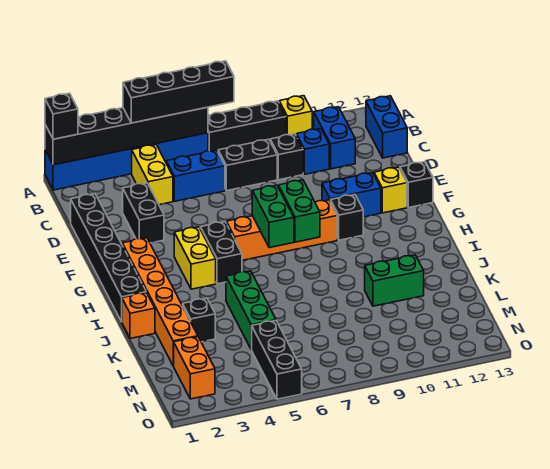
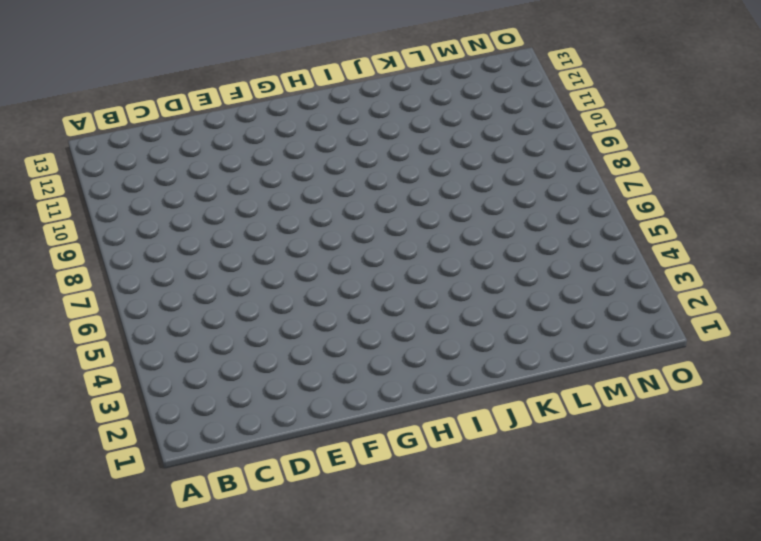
none -> blue brick A1:A6 level 1
none -> black brick A7:A9 level 1
none -> yellow brick A10 level 1
none -> yellow brick B4:C4 level 1

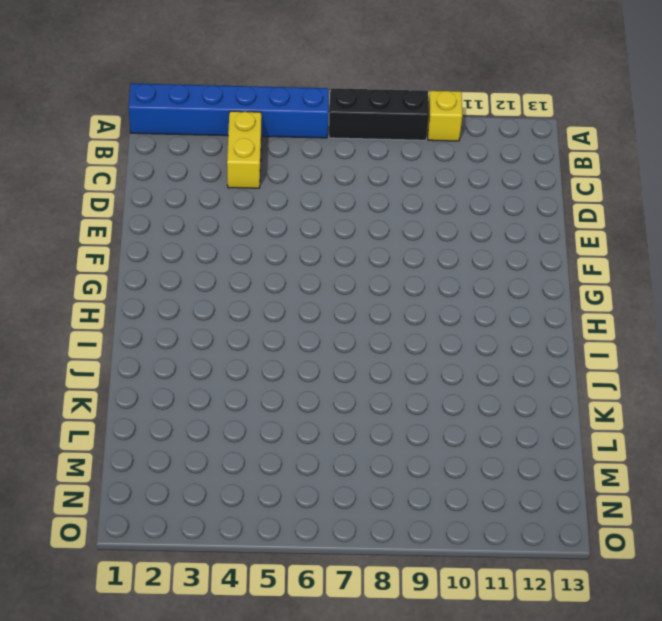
none -> blue brick B11:C11 level 1
none -> blue brick B13:C13 level 1
none -> blue brick C5:C6 level 1
none -> black brick C7:C8 level 1

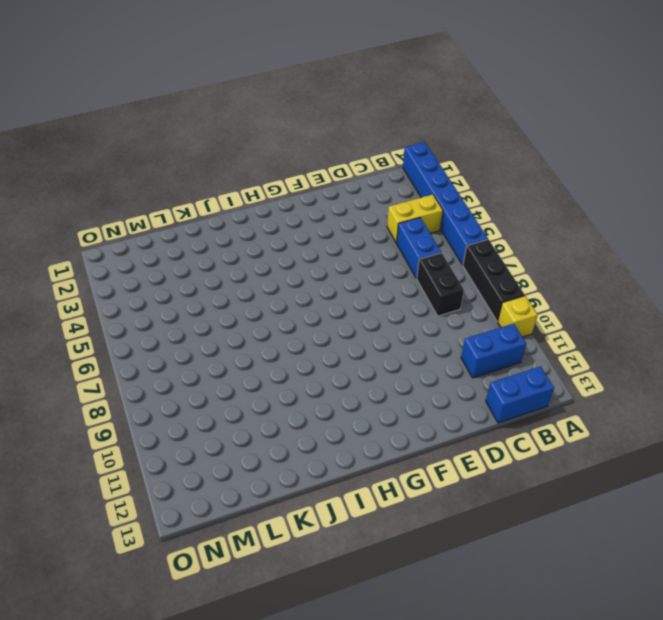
none -> black brick C9 level 1
none -> blue brick C10 level 1
none -> black brick D1:I1 level 1
none -> black brick D3:E3 level 1

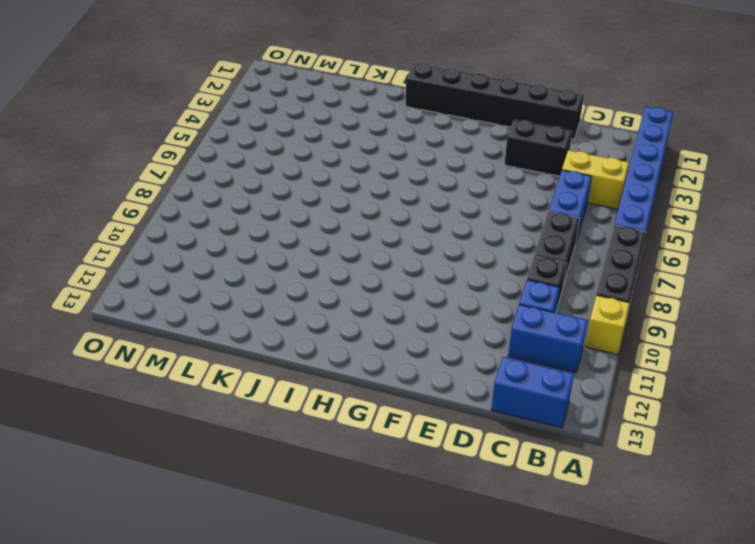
none -> blue brick F10:F11 level 1
none -> yellow brick F12 level 1
none -> black brick F13 level 1
none -> orange brick G2:L2 level 1

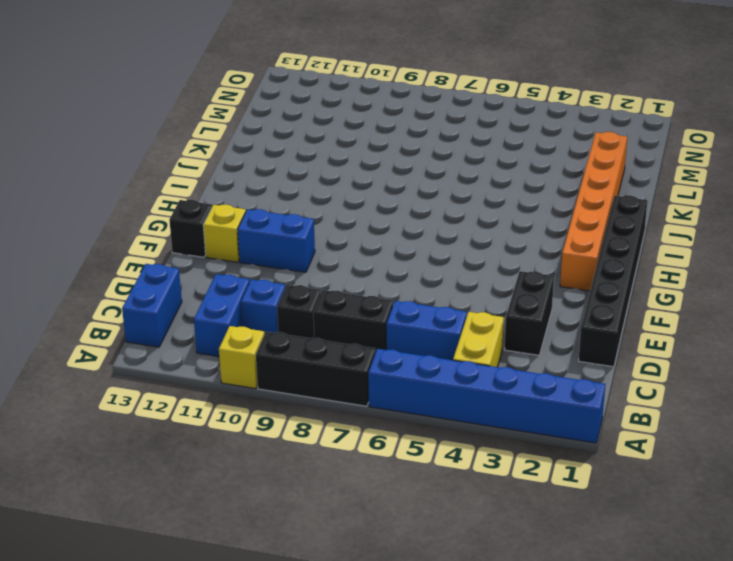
none -> yellow brick G4:H4 level 1
none -> black brick G5:H5 level 1
none -> orange brick G6:G9 level 1
none -> black brick G10 level 1

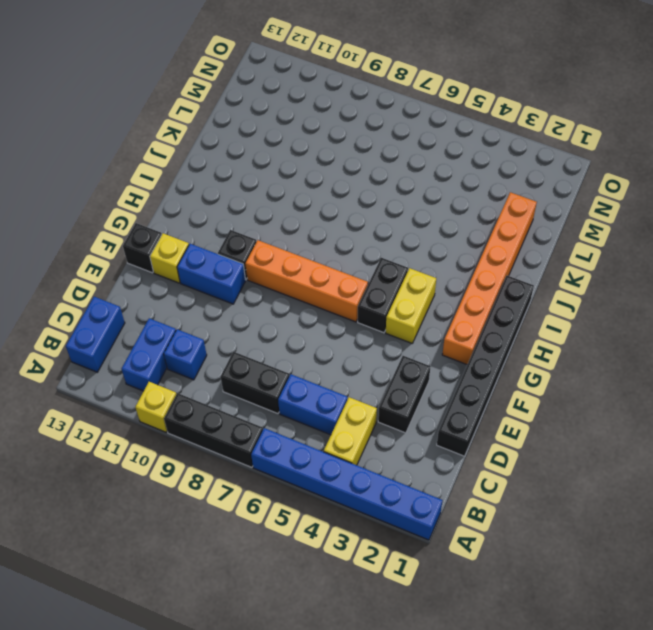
none -> black brick C9 level 1
none -> orange brick J1 level 1
none -> green brick J5:L5 level 1
none -> black brick K3 level 1

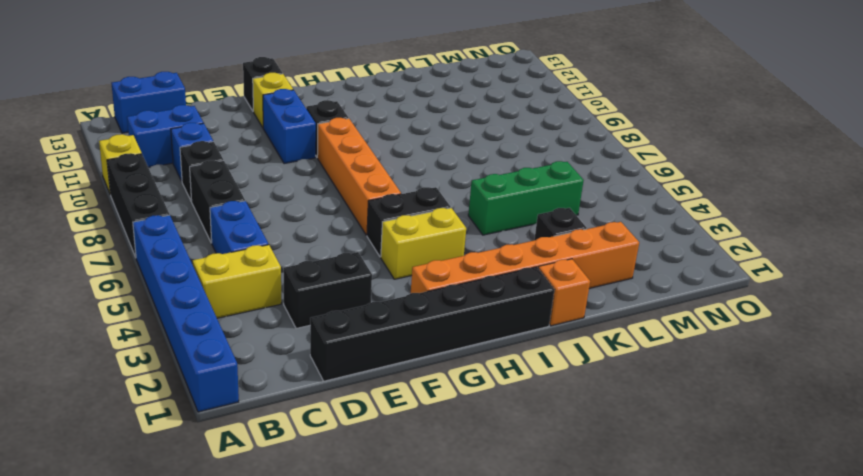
none -> green brick K10:K11 level 1
none -> orange brick M2:N2 level 1
none -> black brick M5:O5 level 1
none -> black brick A1:A6 level 2

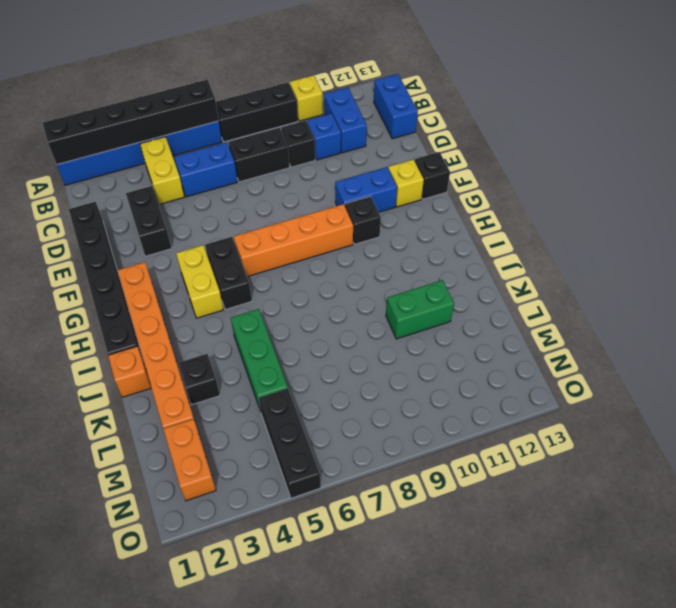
none -> green brick G7:H7 level 2
none -> green brick G8:H8 level 2
none -> black brick A1 level 3
none -> black brick A4:A7 level 3

